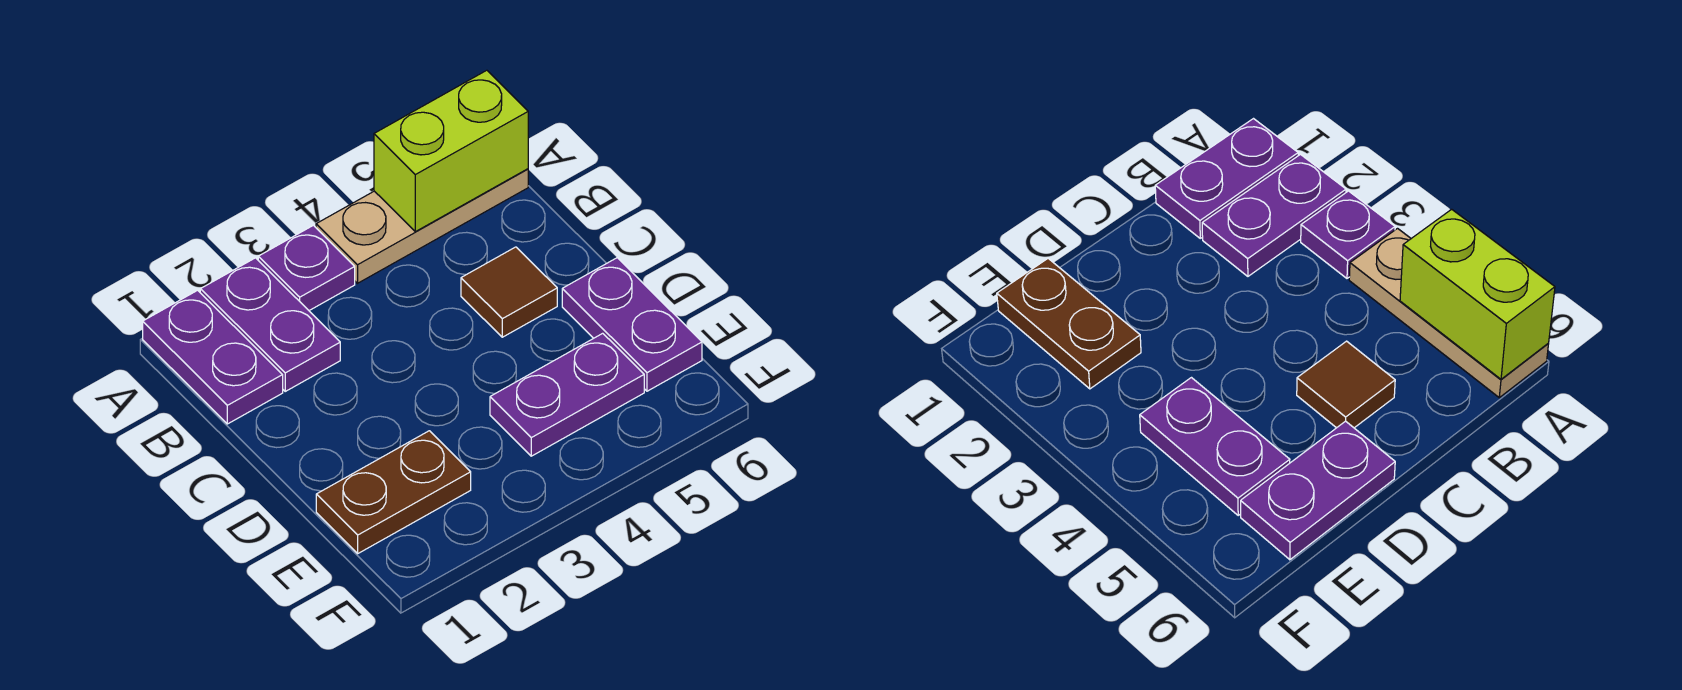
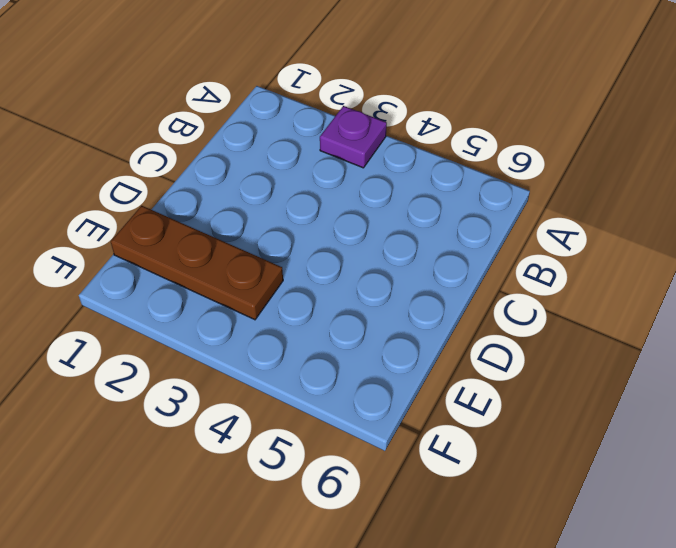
brown plate E1:E3 level 1 -> brown plate E1:E2 level 1
none -> purple plate A1:B1 level 1
none -> purple plate A2:B2 level 1

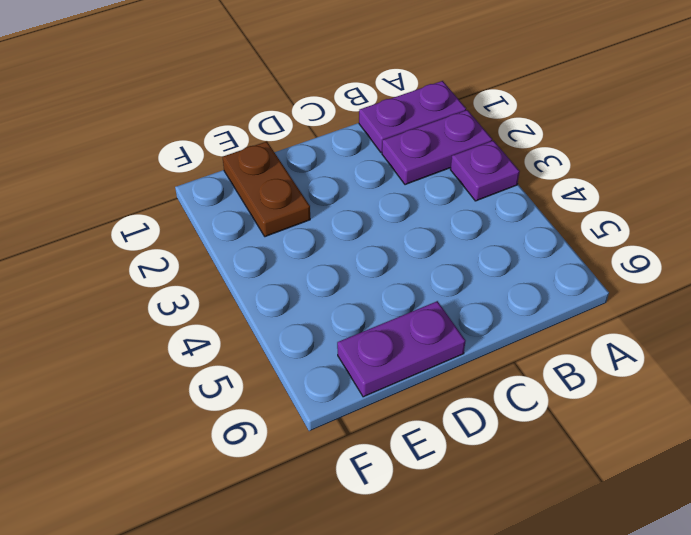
none -> tan plate A4:A6 level 1
none -> brown tile C5 level 1

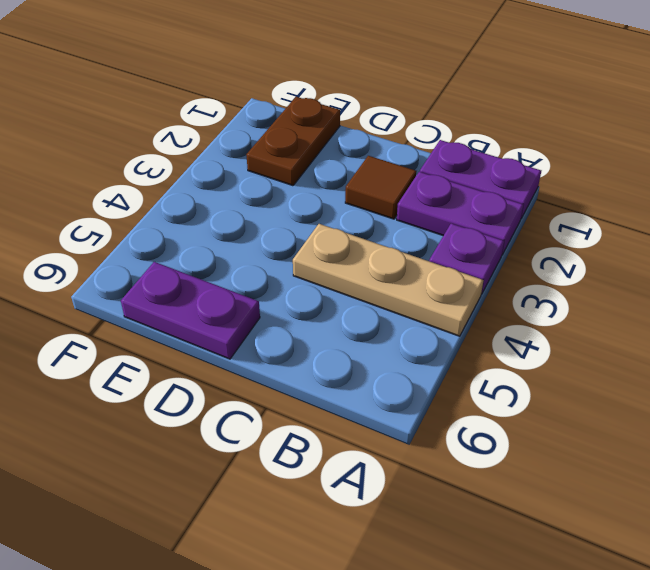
tan plate A4:C4 level 1 -> tan plate A4:A6 level 1
brown tile C2 level 1 -> brown tile C5 level 1
none -> purple plate E4:E5 level 1
none -> lime brick A5:A6 level 2

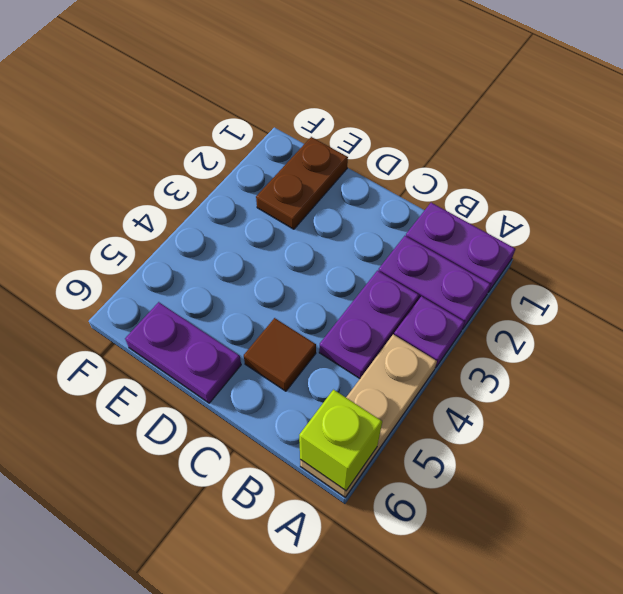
lime brick A6 level 2 -> lime brick A5:A6 level 2
purple plate B3:B4 level 1 -> purple plate E4:E5 level 1

